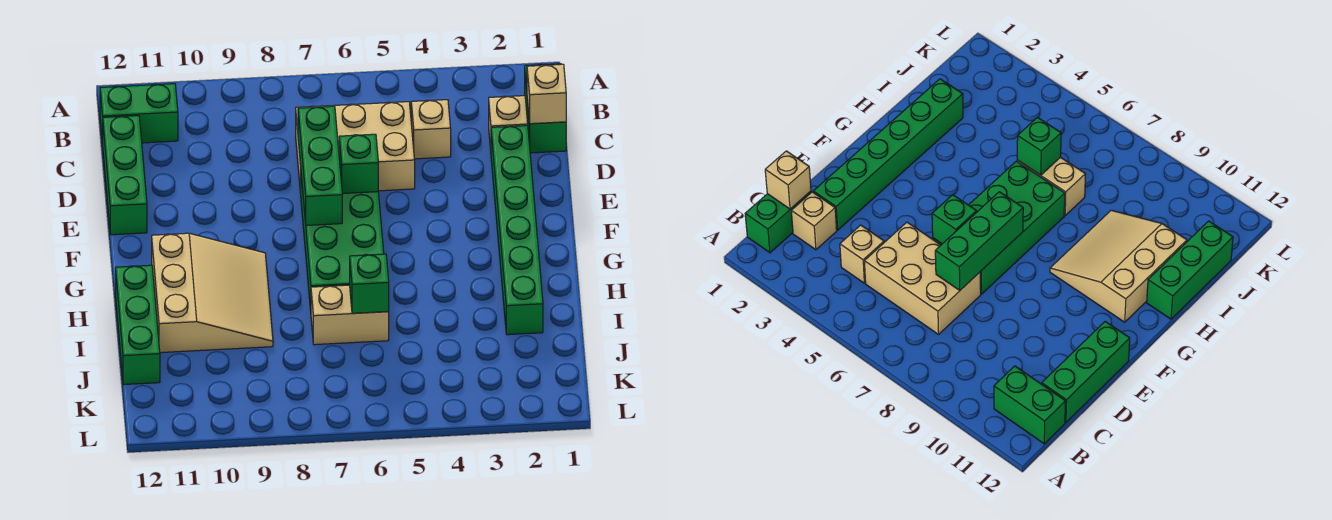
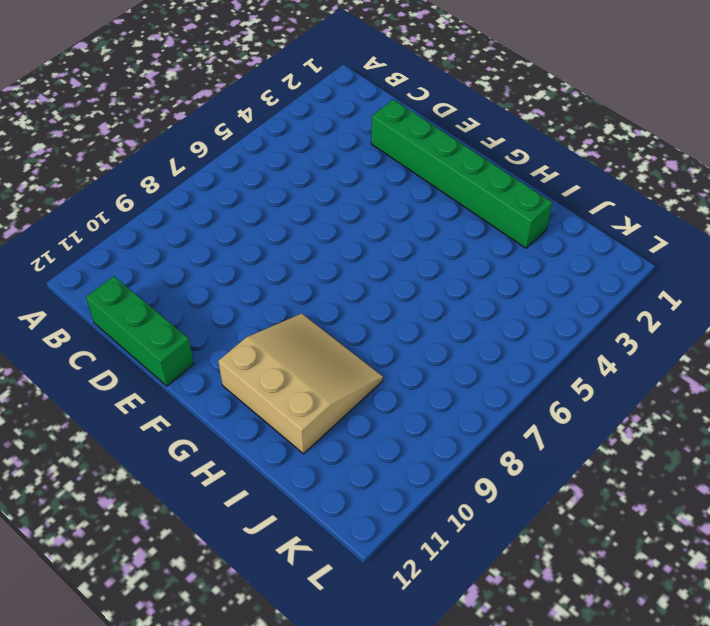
none -> green brick B1:C1 level 1
none -> green brick B11:B12 level 1
none -> tan brick C2 level 1

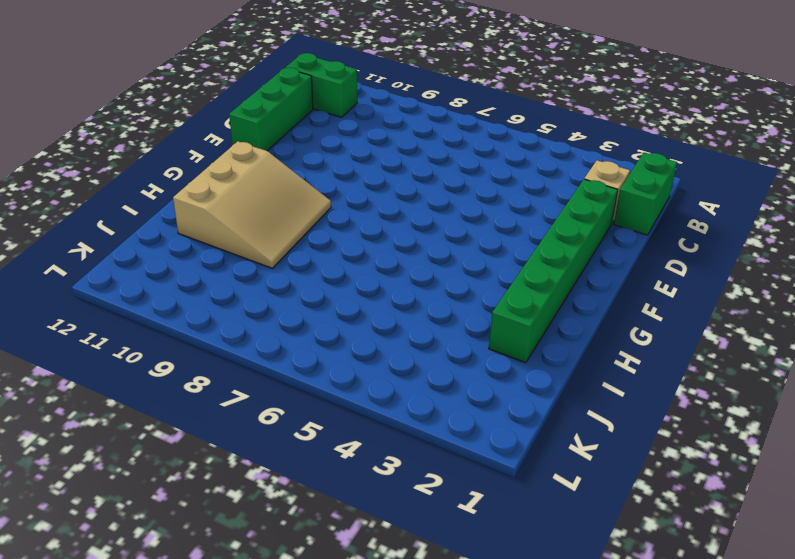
none -> tan brick C4 level 1
none -> tan brick C5:D7 level 1
none -> green brick E6:H7 level 1

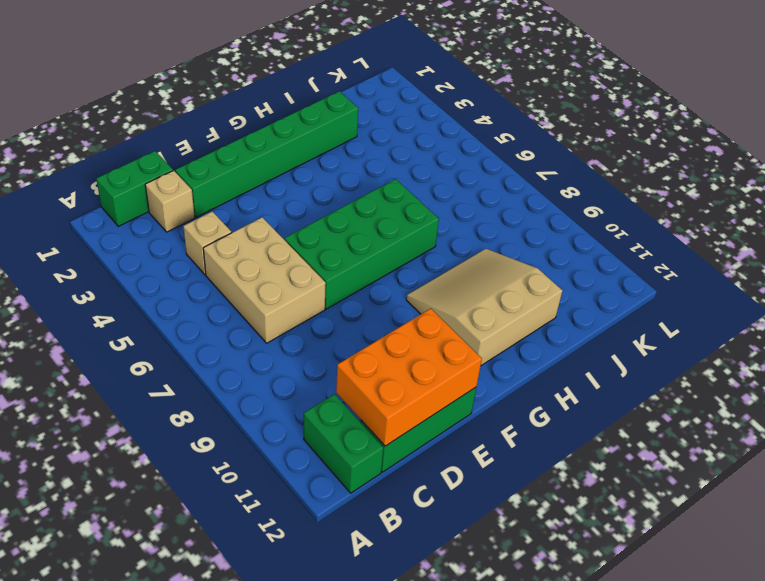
orange brick C11:E12 level 2 -> none
none -> green brick H12:J12 level 1
none -> tan brick I6:I7 level 1
none -> tan brick C1 level 2

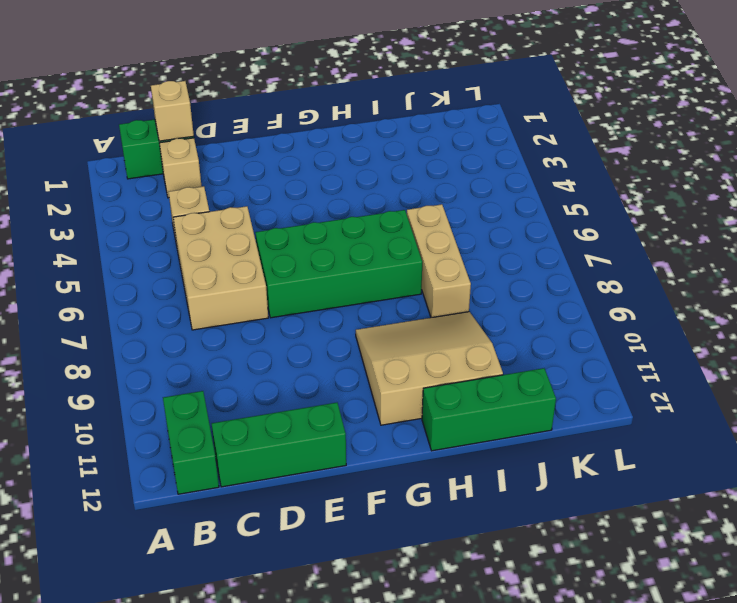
tan brick I6:I8 level 1 -> tan brick I6:I7 level 1
none -> green brick D2:I2 level 1
none -> green brick D7:F7 level 2
none -> green brick E6 level 2

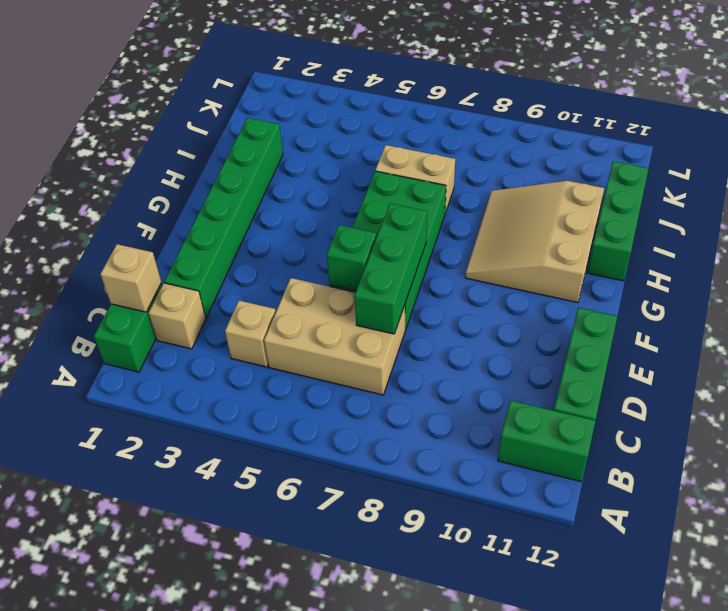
none -> green brick I6 level 2

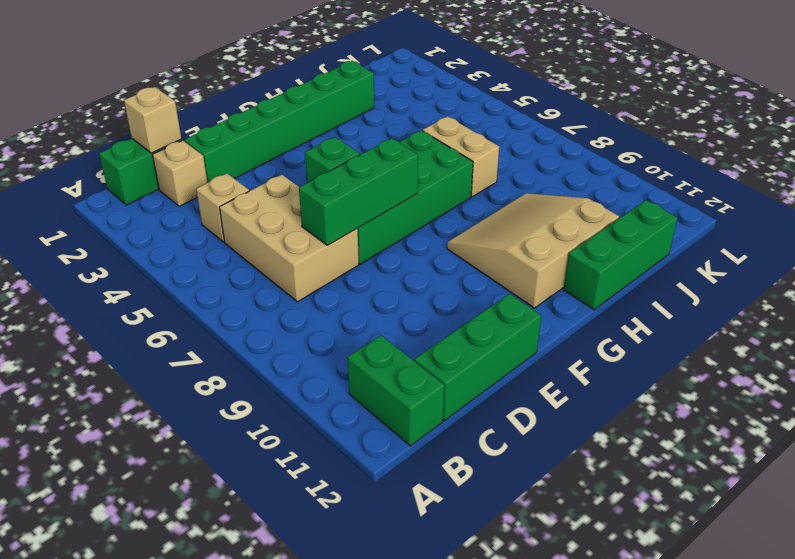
none -> green brick I6 level 2

